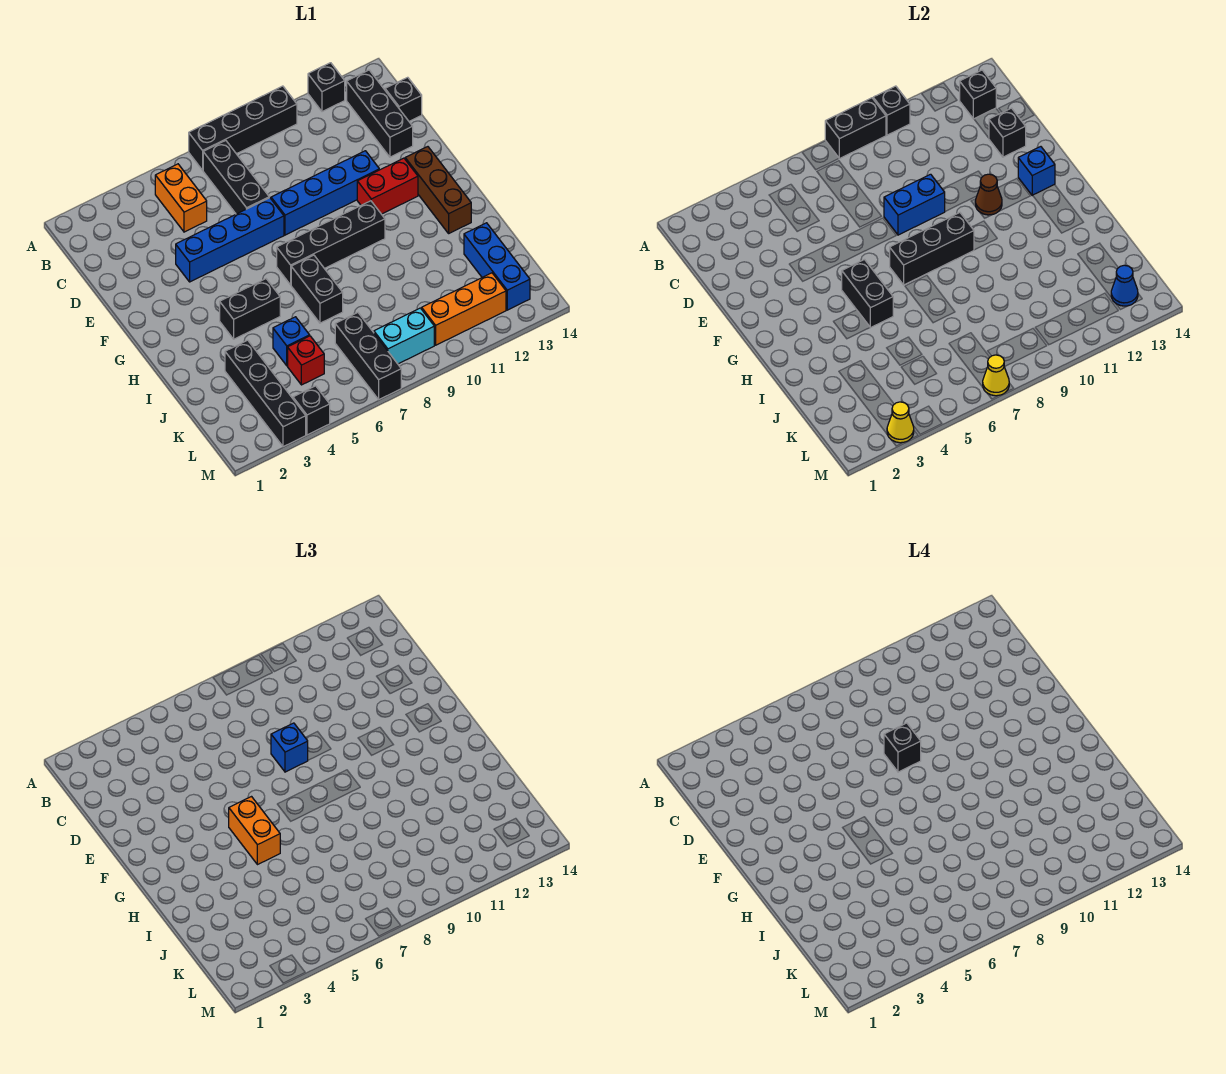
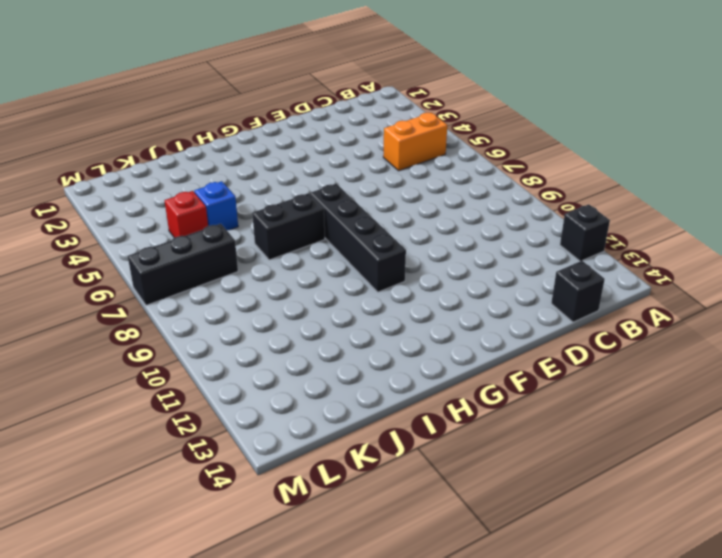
none -> black brick A7:A10 level 1
none -> black brick B7:D7 level 1
none -> black brick B13:D13 level 1
none -> blue brick E4:E7 level 1

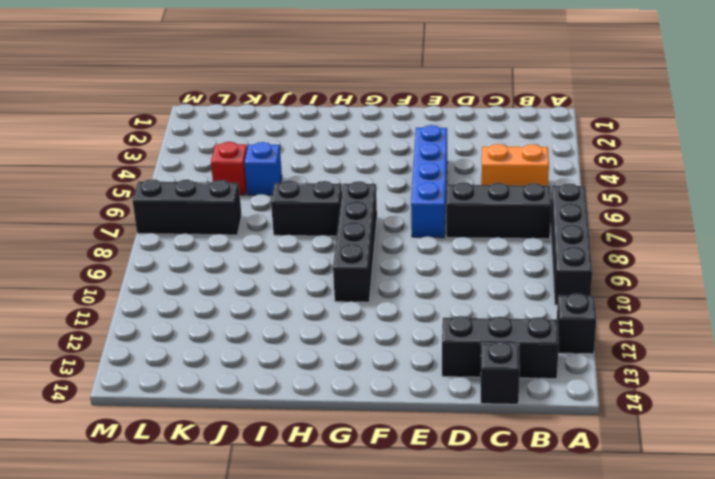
none -> blue brick E8:E11 level 1
none -> red brick F11:F12 level 1
none -> brown brick F13:H13 level 1
none -> black brick H4:H5 level 1

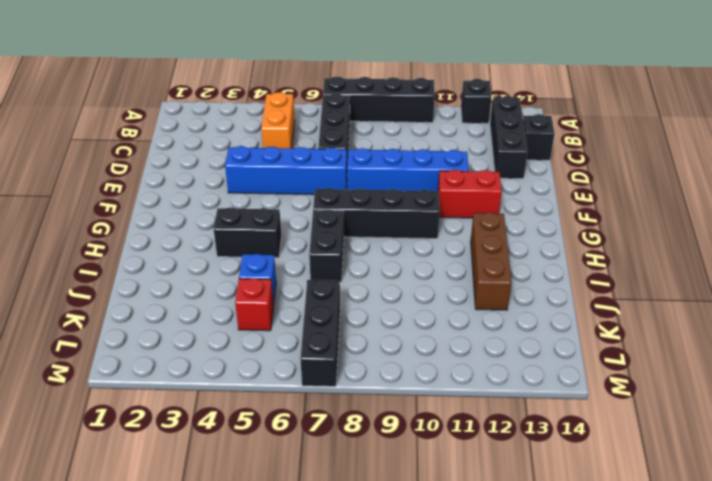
brown brick H12:J12 level 1 -> brown brick F13:H13 level 1
none -> black brick J3:M3 level 1
none -> blue brick J13:L13 level 1
none -> cyan brick L8:L9 level 1
none -> orange brick L10:L12 level 1

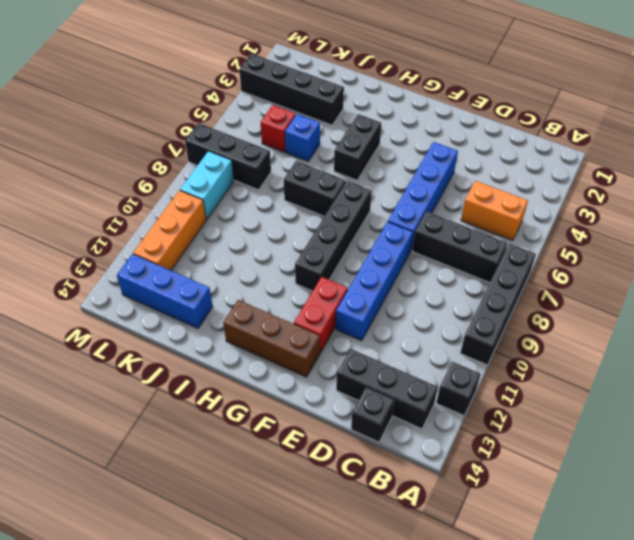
none -> black brick M4 level 1
none -> black brick A8:A9 level 2
none -> black brick A10 level 2
none -> black brick B13 level 2

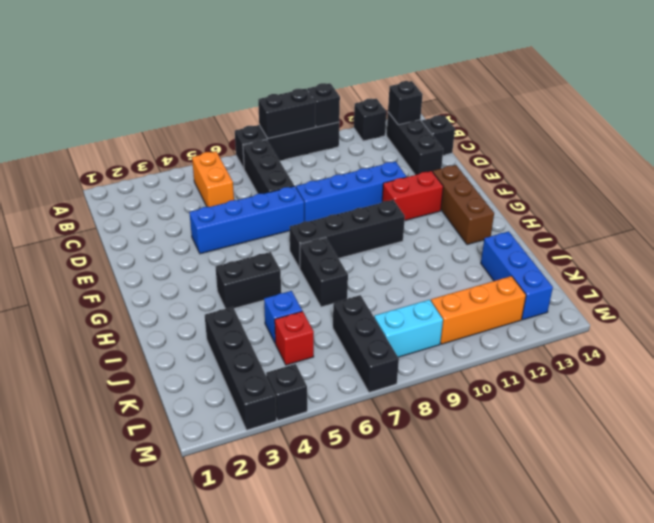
none -> black brick D13 level 2
none -> blue brick E8:E9 level 2
none -> brown cone F11 level 2
none -> blue brick F13 level 2

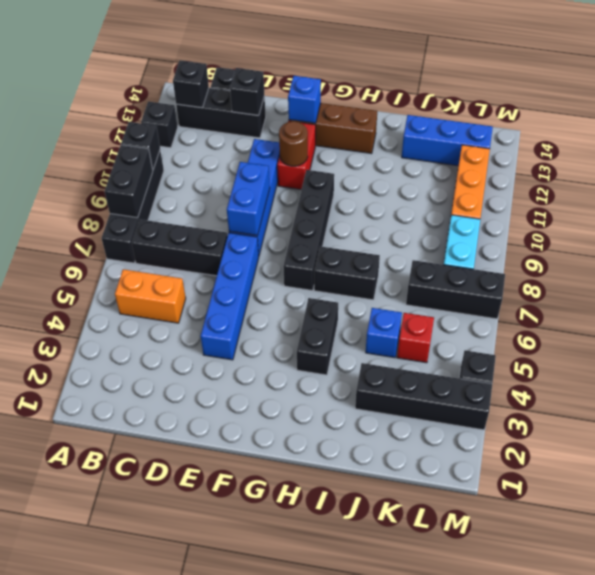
brown round brick F11 level 2 -> brown cone F11 level 2
none -> black brick G5:H5 level 2
none -> black brick G7:G9 level 2
none -> blue cone L13 level 2
none -> yellow cone M3 level 2

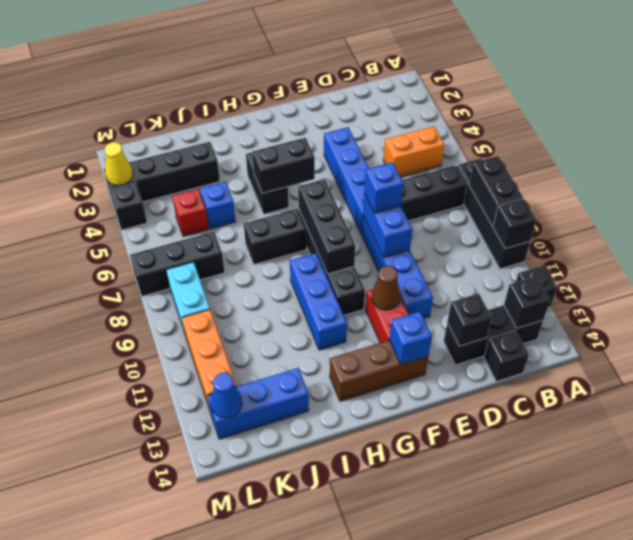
blue brick H9:H11 level 1 -> none
none -> yellow cone M7 level 2
none -> orange brick G5:H5 level 3
none -> black brick E8 level 4

